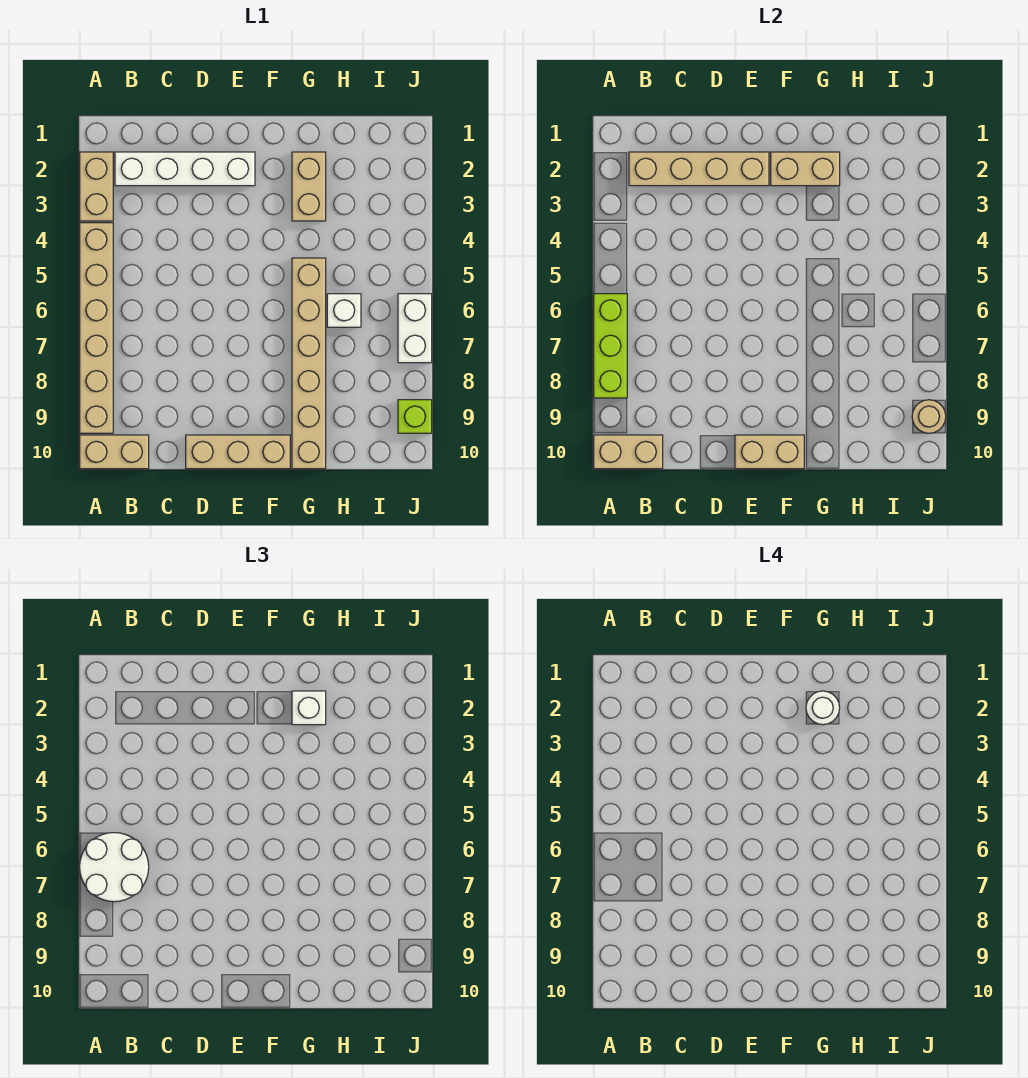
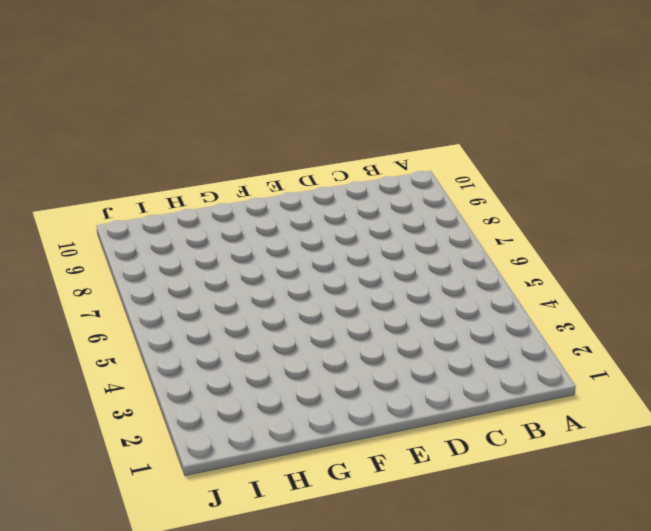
none -> tan brick A2:A3 level 1
none -> tan brick A4:A9 level 1
none -> tan brick A10:B10 level 1

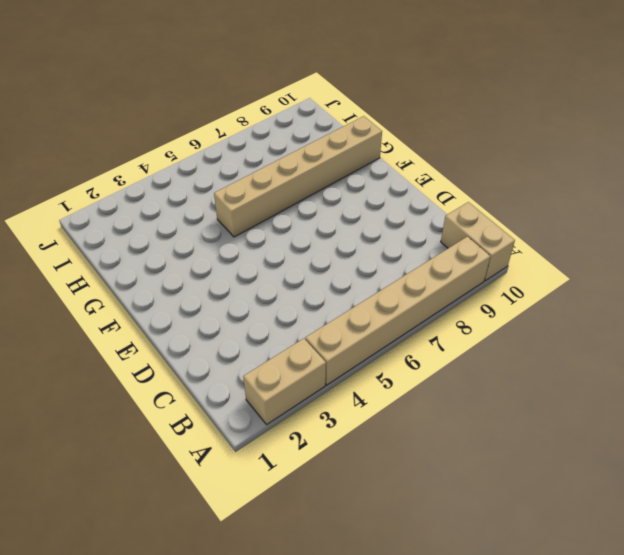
none -> white brick B2:E2 level 1
none -> tan brick D10:F10 level 1
none -> tan brick G2:G3 level 1

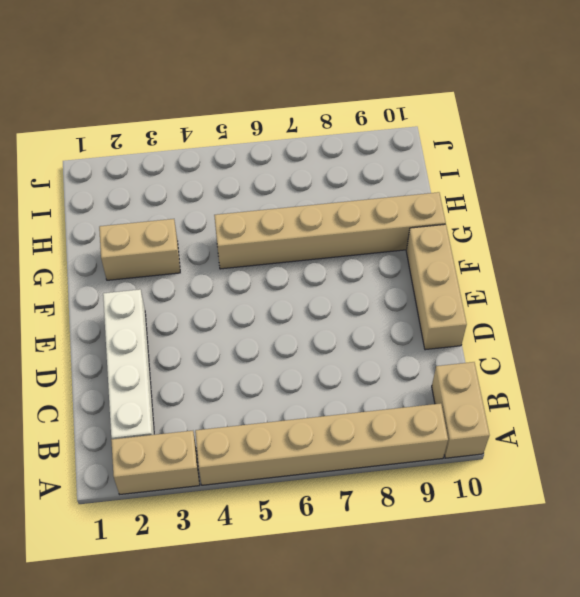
none -> white brick H6 level 1
none -> white brick J6:J7 level 1
none -> lime brick J9 level 1

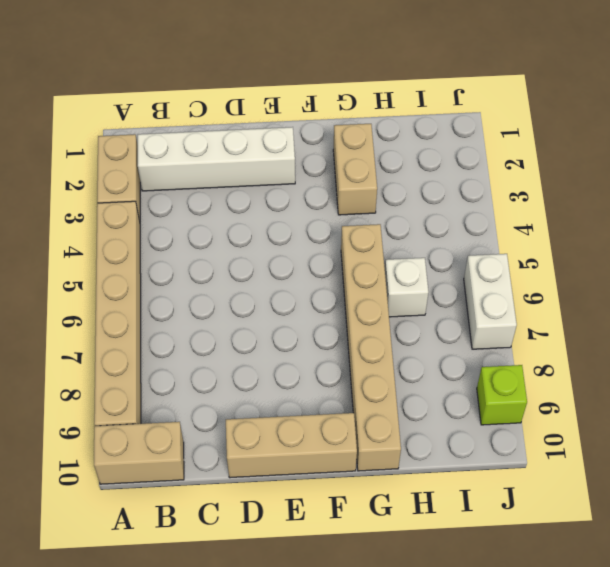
none -> lime brick A6:A8 level 2
none -> tan brick A10:B10 level 2
none -> tan brick B2:E2 level 2

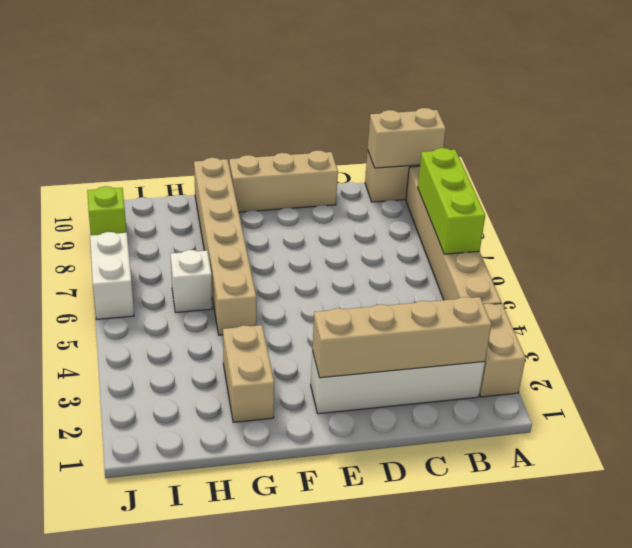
none -> tan brick E10:F10 level 2
none -> tan brick F2:G2 level 2
none -> tan round brick J9 level 2

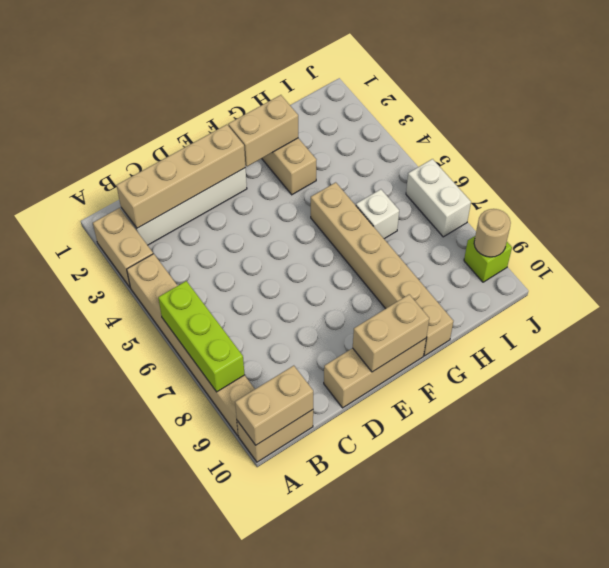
none -> white round brick A6:B7 level 3
none -> white brick G2 level 3
none -> white round brick G2 level 4

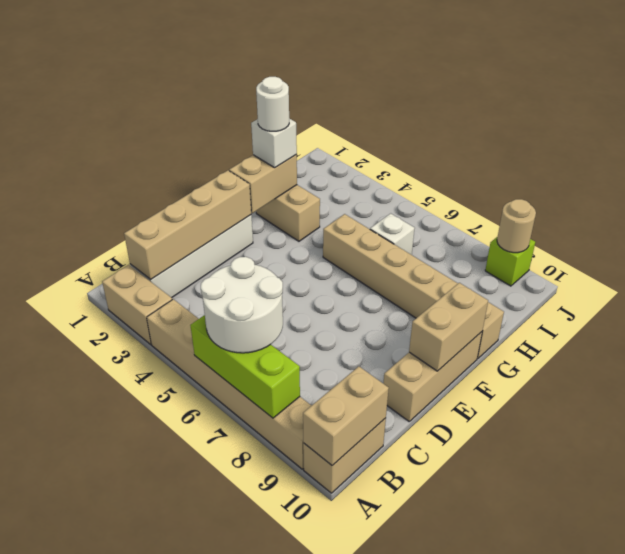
none -> white brick J6:J7 level 1

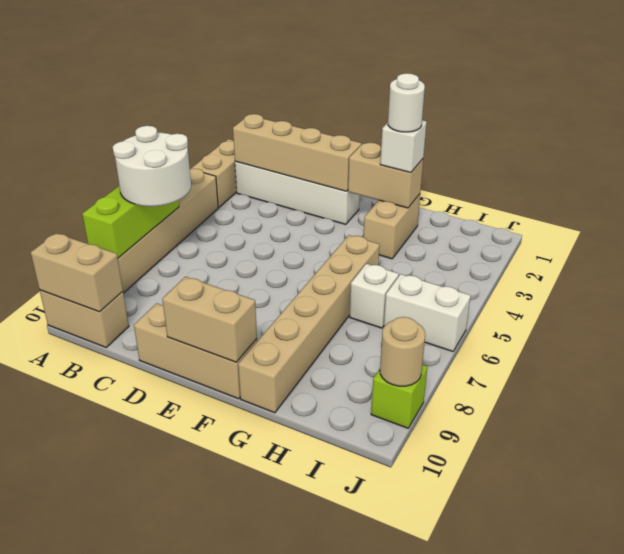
white brick I6:J6 level 1 -> white brick J6:J7 level 1

